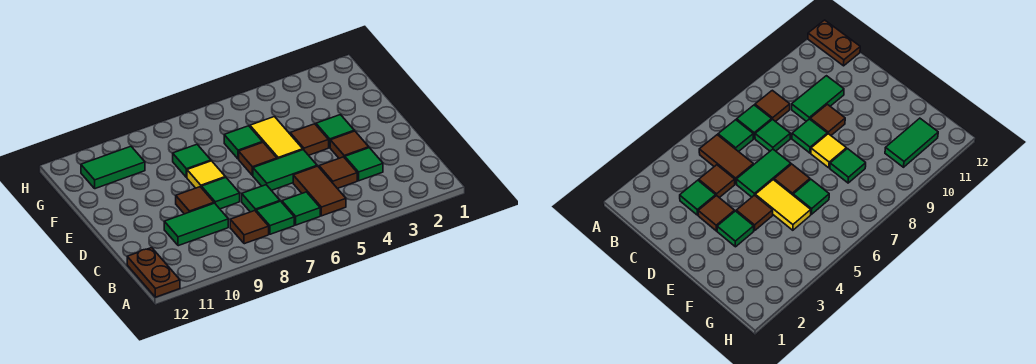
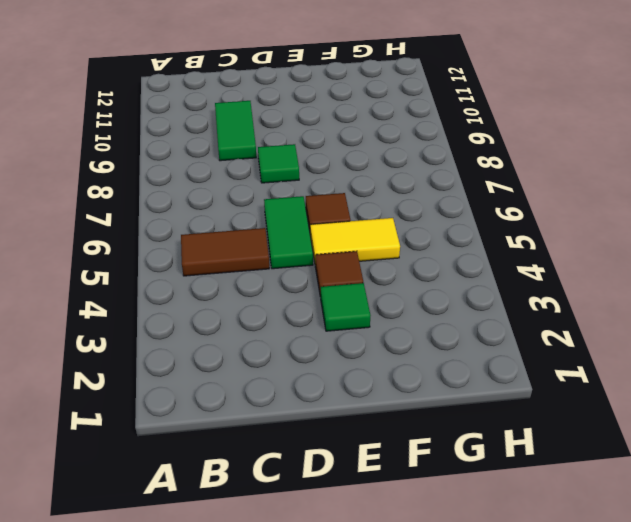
none -> brown plate A12:B12 level 1
none -> green tile B6 level 1
none -> green tile B7 level 1

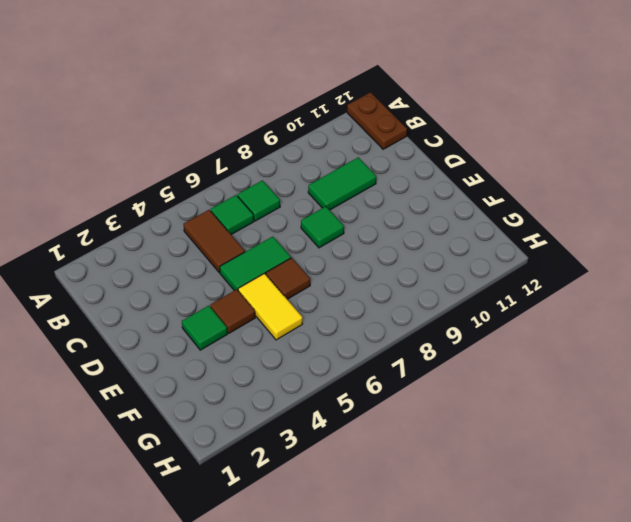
none -> brown tile B8 level 1
none -> green tile C3 level 1
none -> brown tile C4 level 1

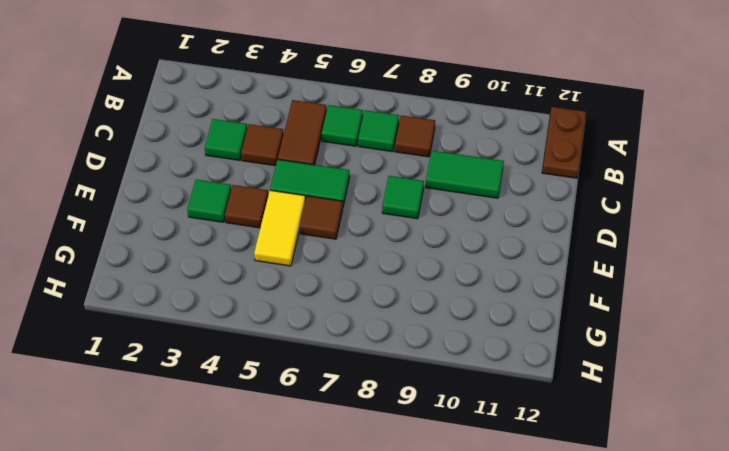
none -> green tile C7 level 1
none -> brown tile D3 level 1
none -> brown tile D9 level 1

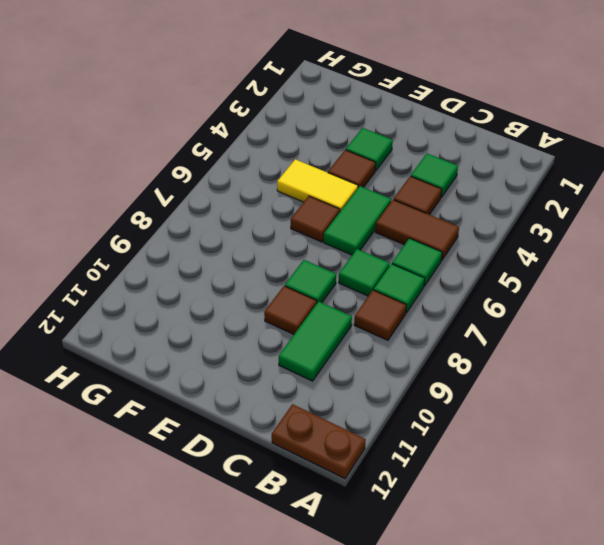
none -> brown tile D3 level 1
none -> yellow tile E8 level 1
none -> green tile F6 level 1

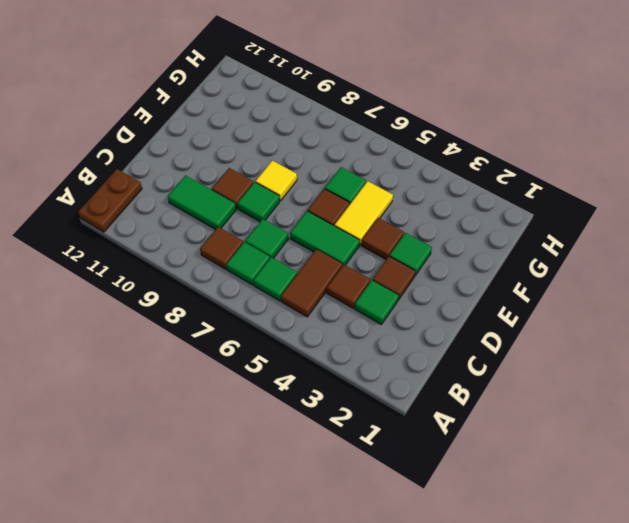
none -> green tile F8 level 1
none -> green tile G10:G11 level 1

